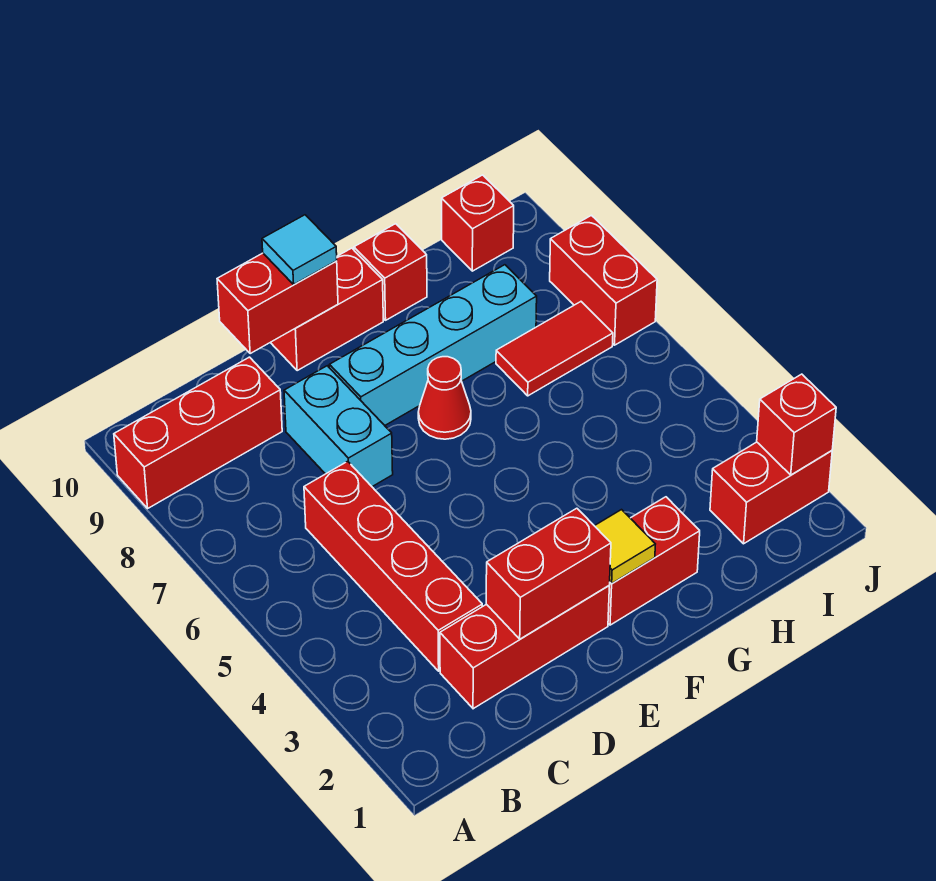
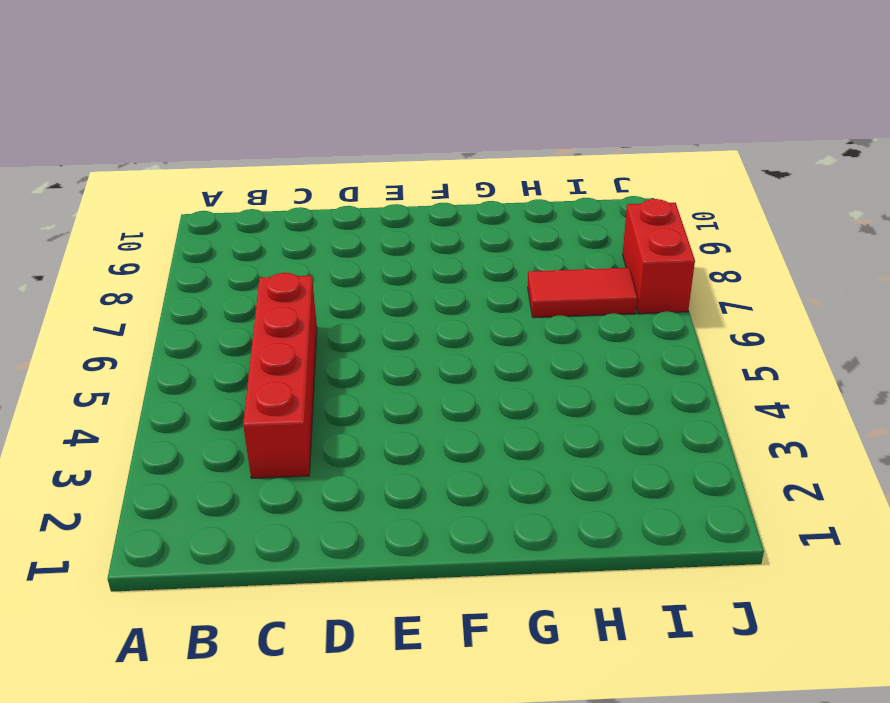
none -> red brick A9:C9 level 1
none -> red brick C2:E2 level 1
none -> cyan brick D7:D8 level 1

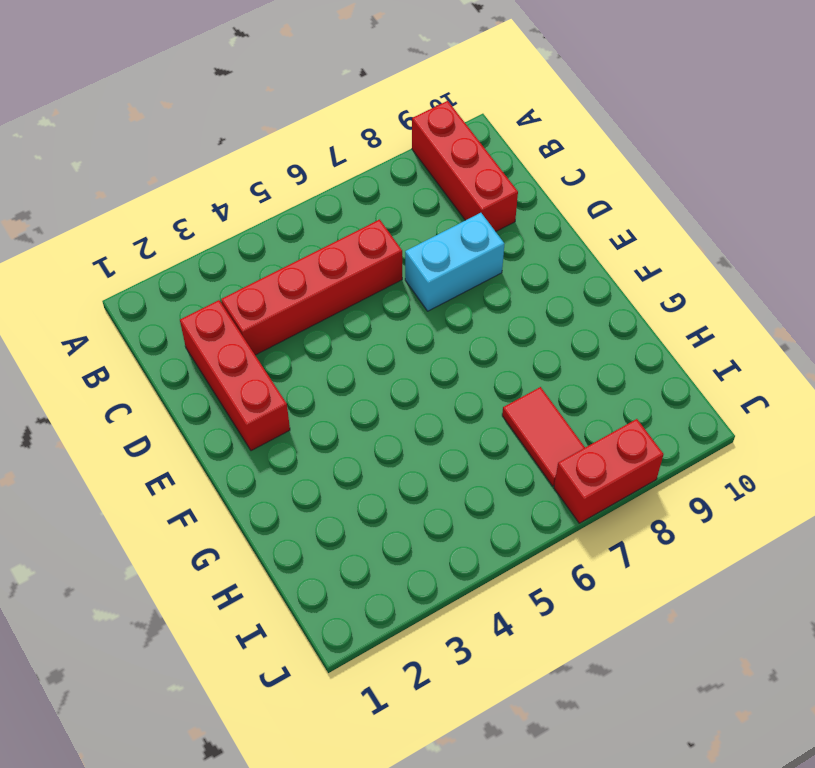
none -> cyan brick E8:H8 level 1
none -> red brick E10:F10 level 1
none -> red brick F2:G2 level 1

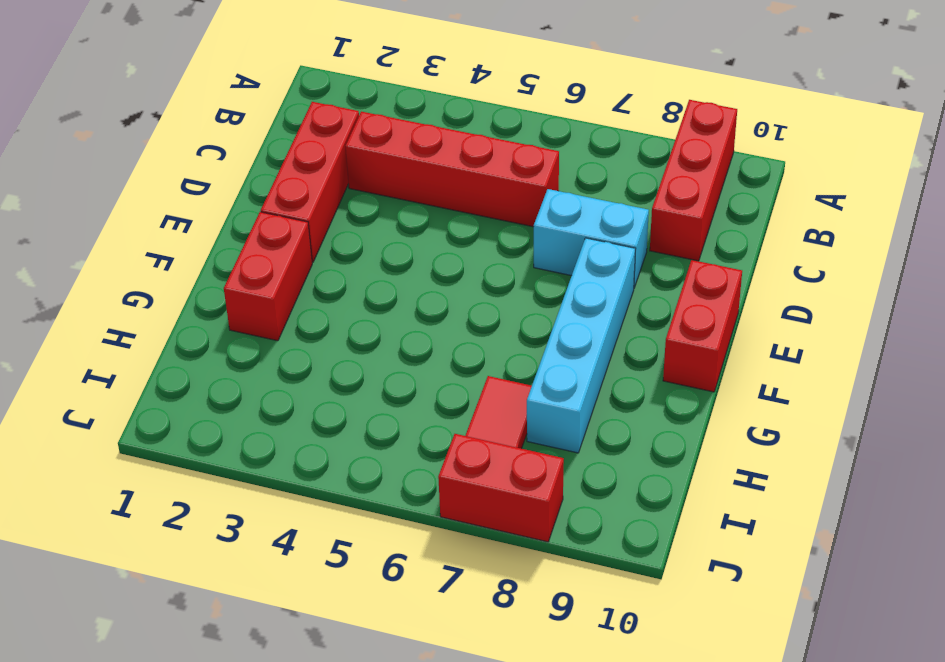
none -> red cone F7 level 1
none -> red brick G10 level 1
none -> red brick I2:J2 level 1

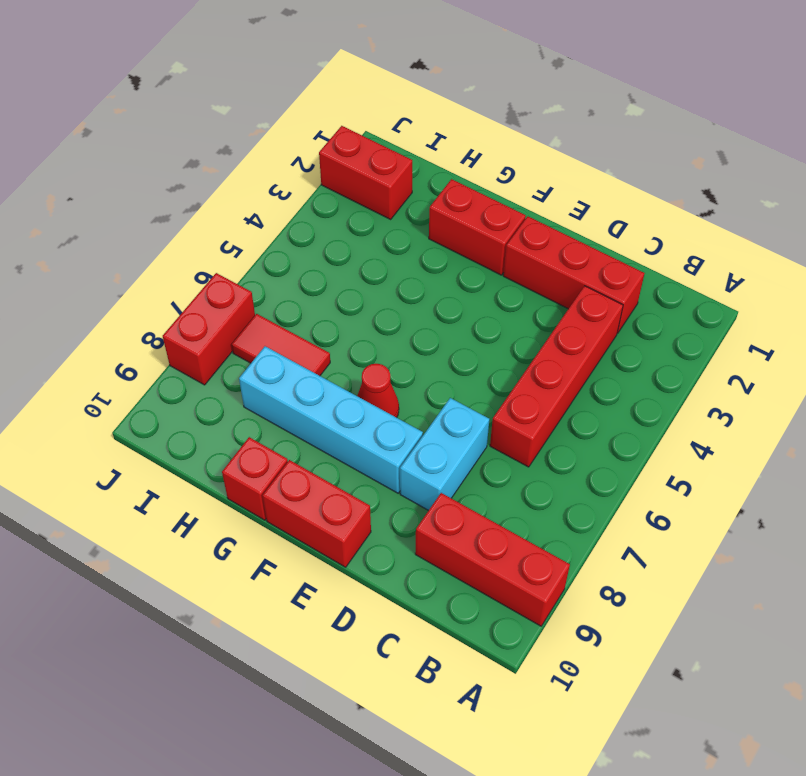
none -> red brick I10 level 1
none -> red brick D2:E2 level 2
none -> red brick D10:E10 level 2

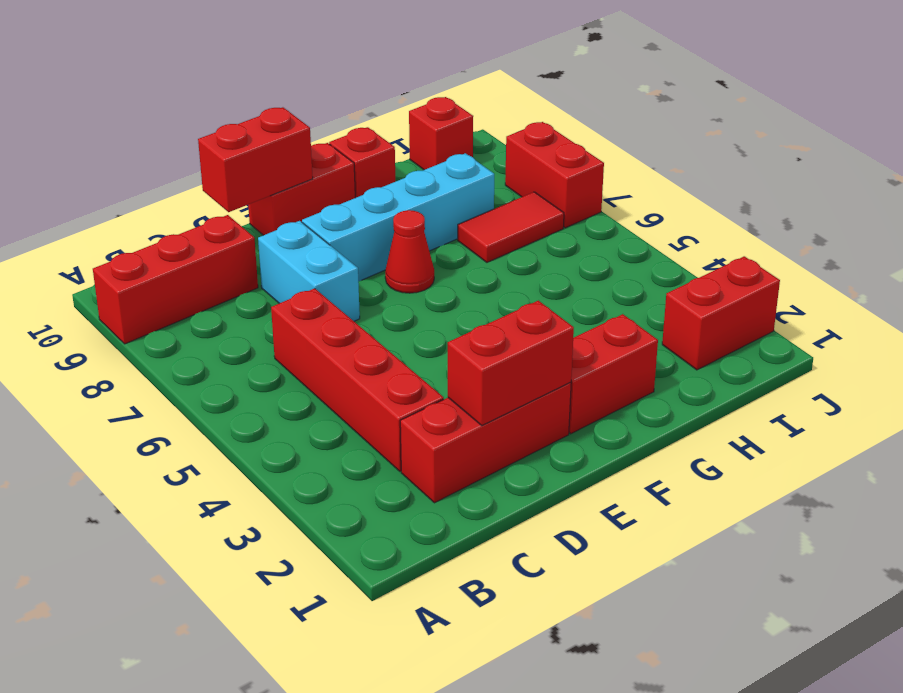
none -> yellow tile F2 level 2
none -> red brick J2 level 2
none -> cyan tile E10 level 3

